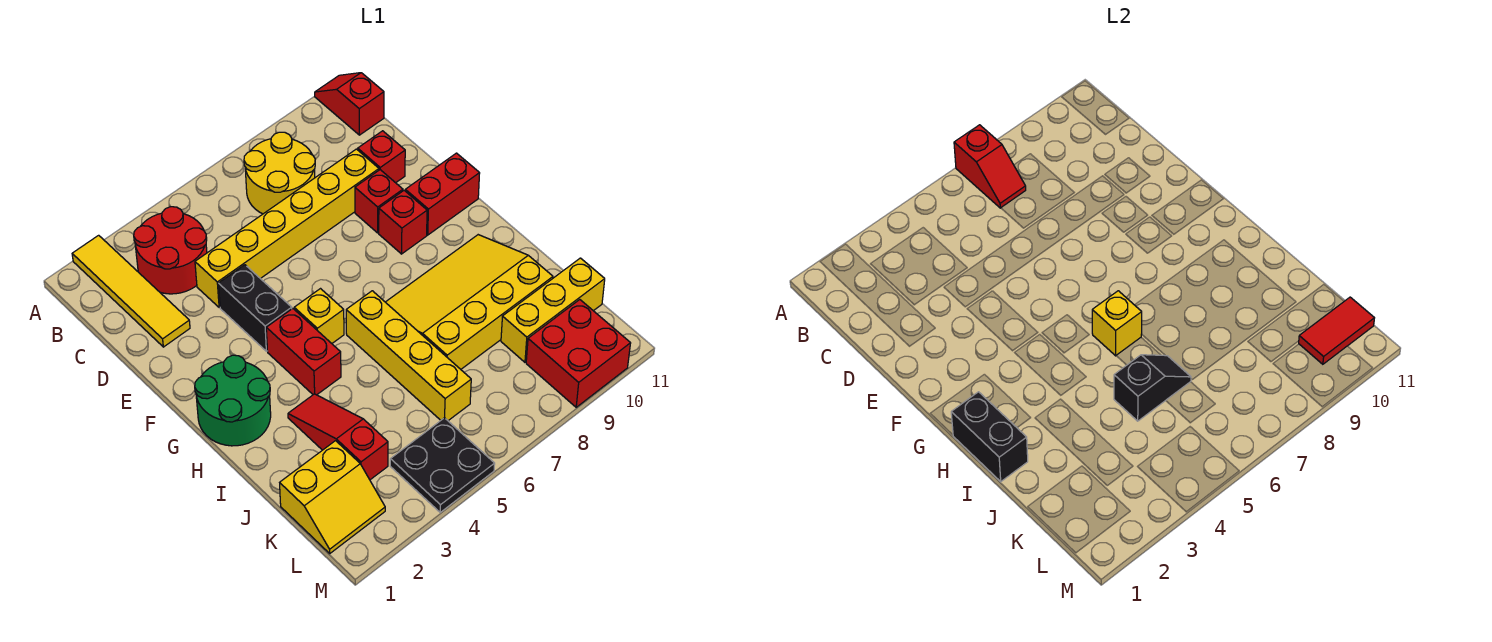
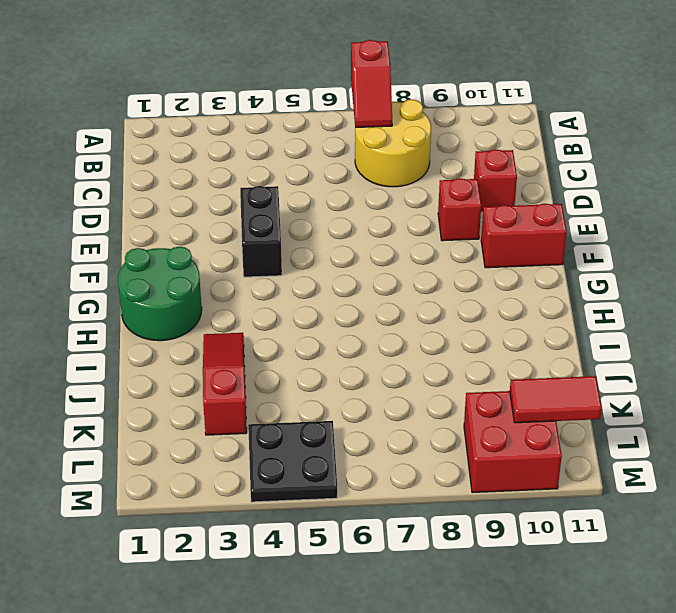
none -> yellow tile A2:D2 level 1
none -> red slope A11:B11 level 1 top B
none -> red round brick B3:C4 level 1

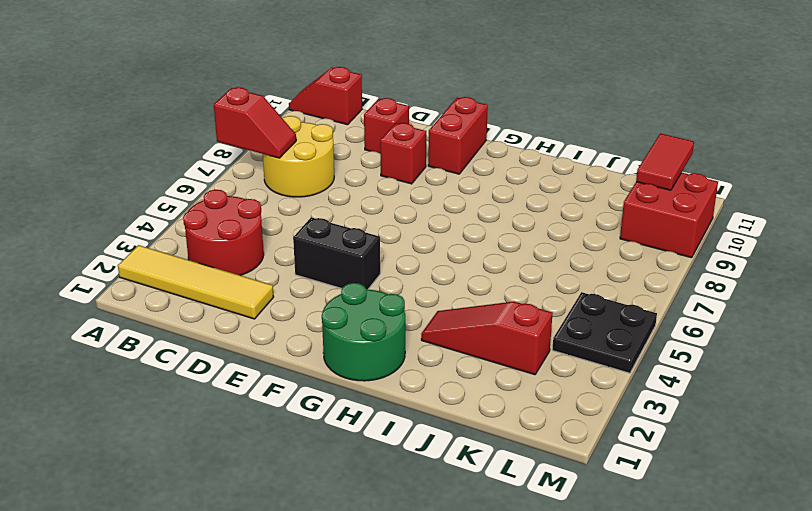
none -> yellow brick D4:D9 level 1
none -> red brick F9 level 1
none -> red brick G4:H4 level 1

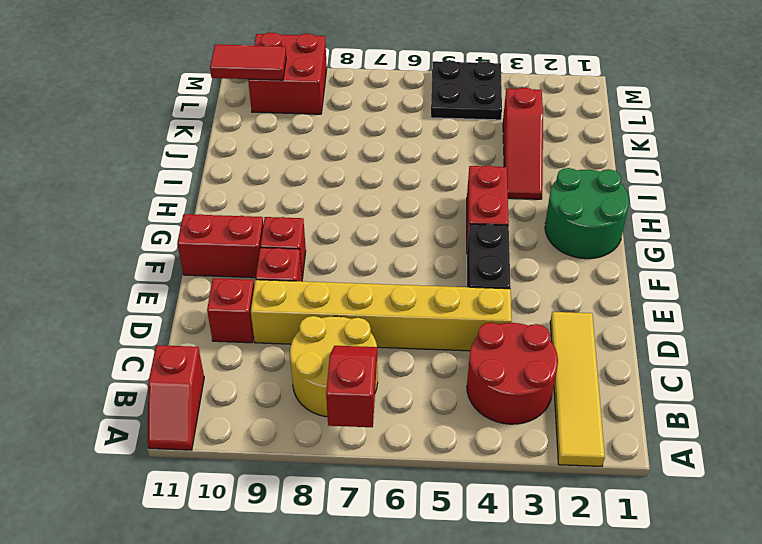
none -> yellow brick G5 level 1
none -> yellow brick H6:K6 level 1
none -> yellow slope H7:J10 level 1 top J

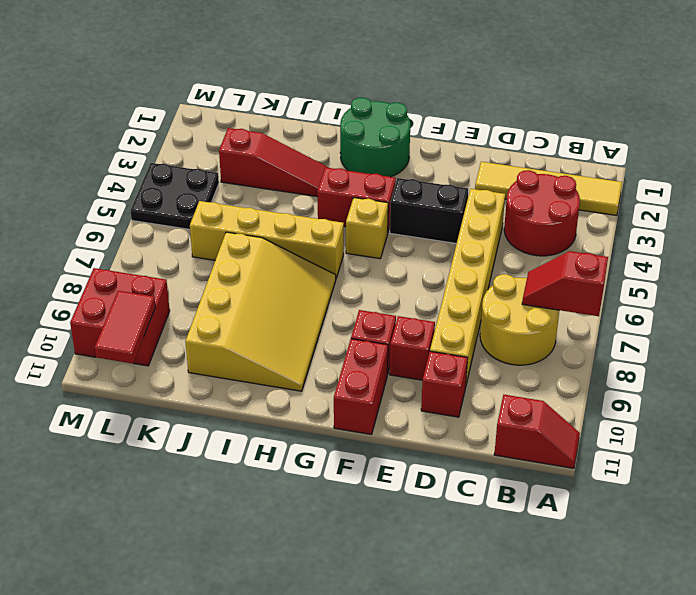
none -> yellow slope K1:L2 level 1 top K
none -> yellow brick K9:K11 level 1
none -> black brick H1:I1 level 2

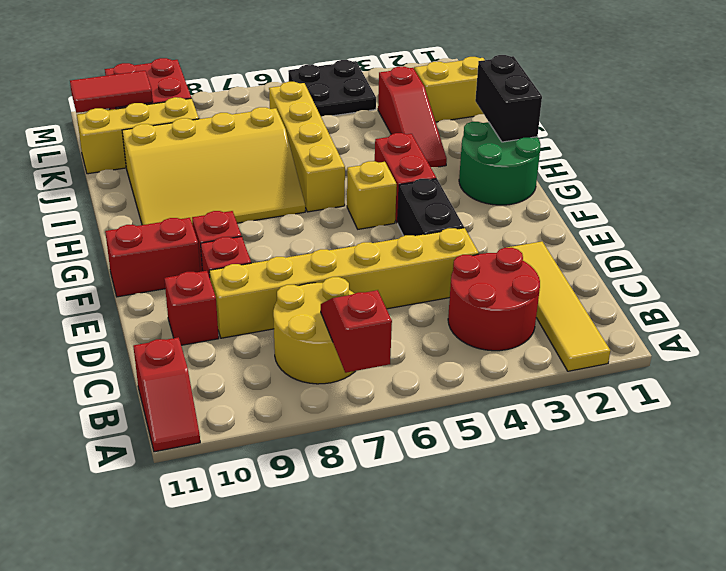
none -> yellow brick H6 level 2
none -> black slope J5:J6 level 2 top 5

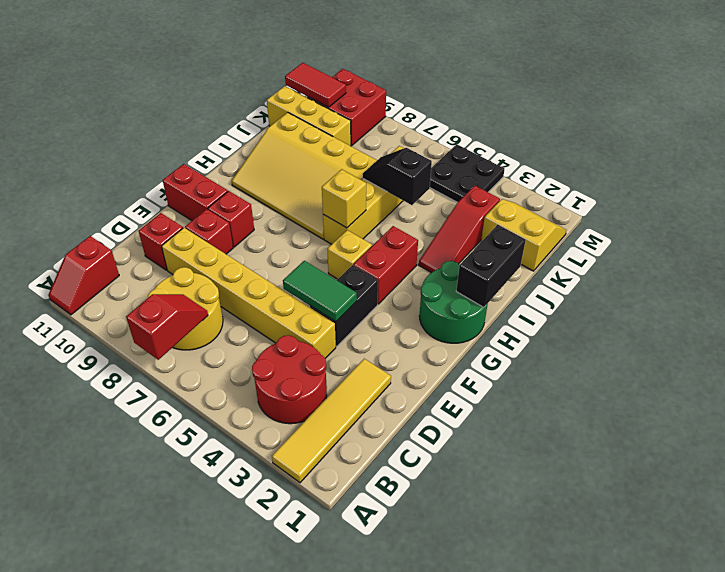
green tile E4:E5 level 2 -> none

